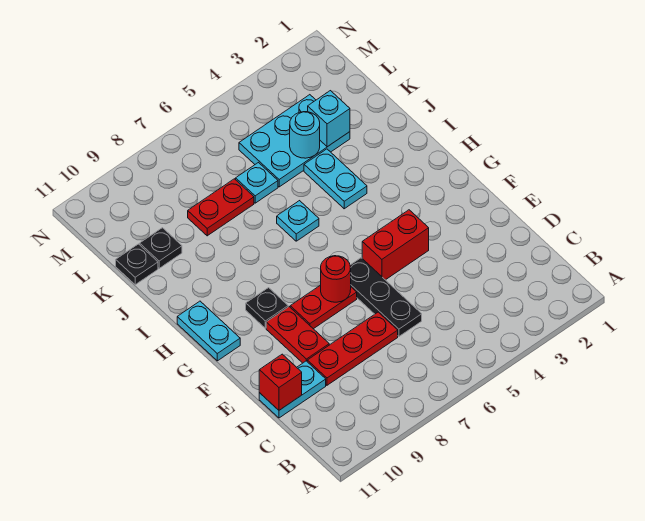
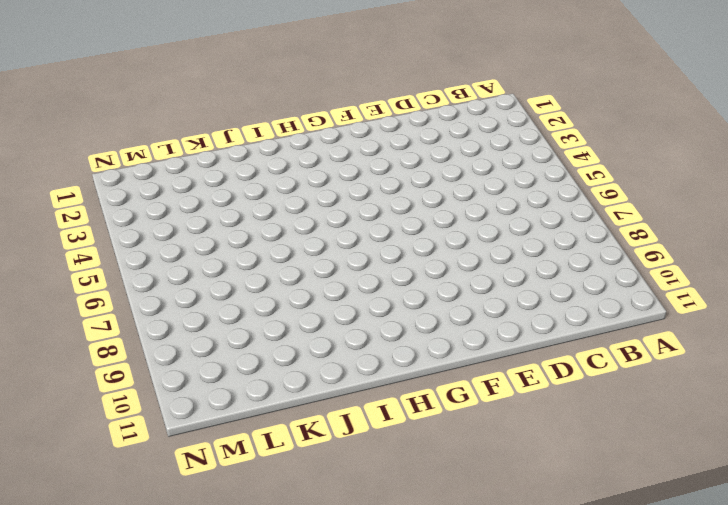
none -> black plate D6:F6 level 1
none -> red plate D7:D9 level 1
none -> cyan plate D10:D11 level 1

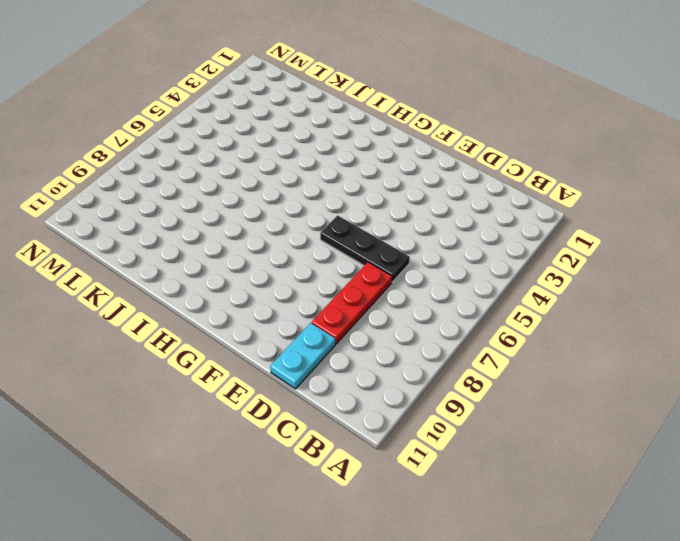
none -> red plate E9:F9 level 1
none -> red brick F4:F5 level 1
none -> red plate F7:F8 level 1

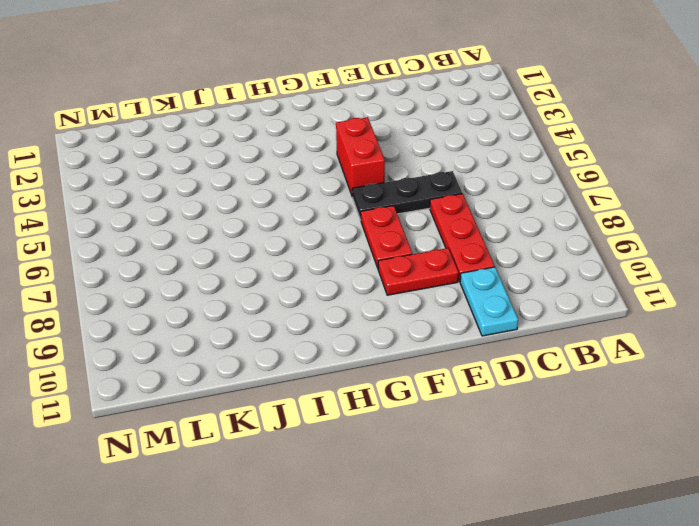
none -> black plate G9 level 1
none -> cyan plate G11:H11 level 1
none -> cyan plate I4:J4 level 1

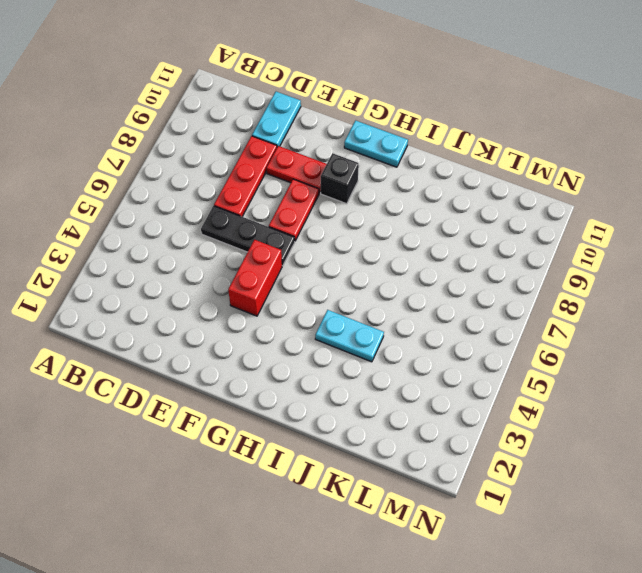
black brick G9 level 1 -> black plate G9 level 1
none -> cyan plate I6 level 1
none -> cyan plate K3:L5 level 1
none -> cyan plate K6 level 1

